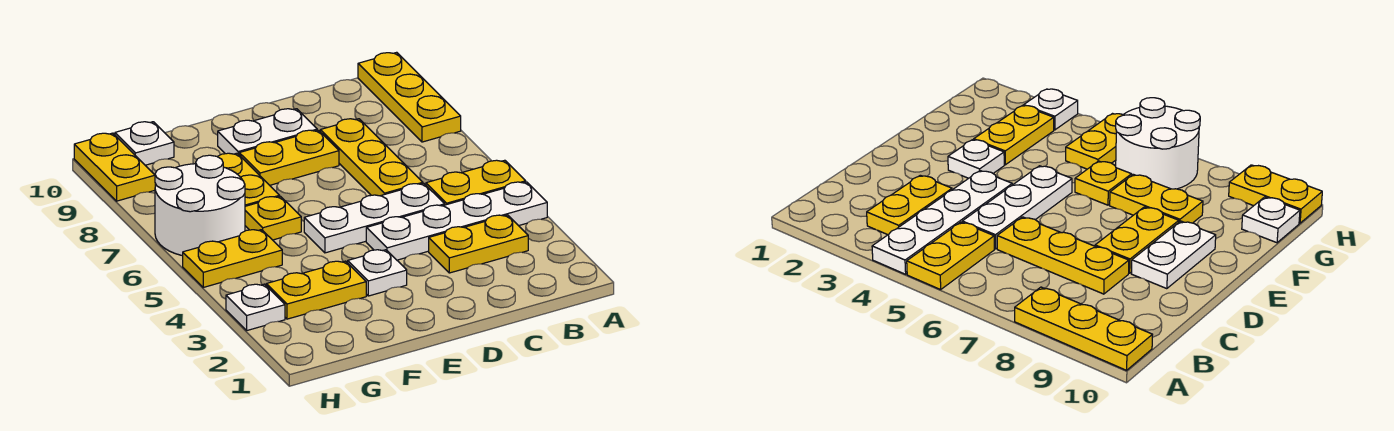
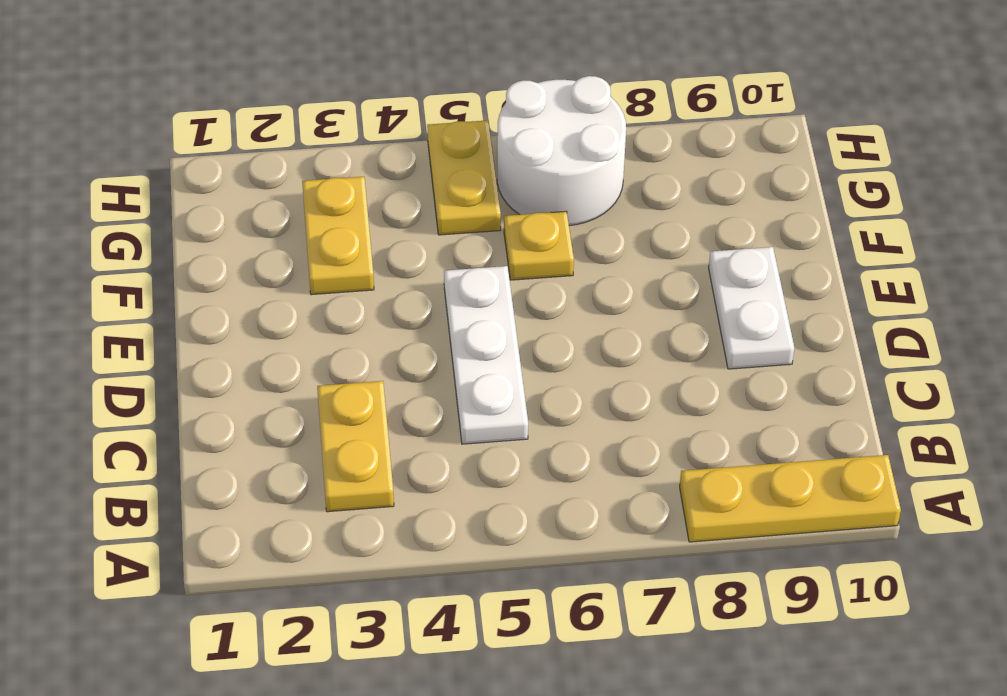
none -> white plate A4:D4 level 1
none -> yellow plate A5:B5 level 1
none -> yellow plate C6:C8 level 1

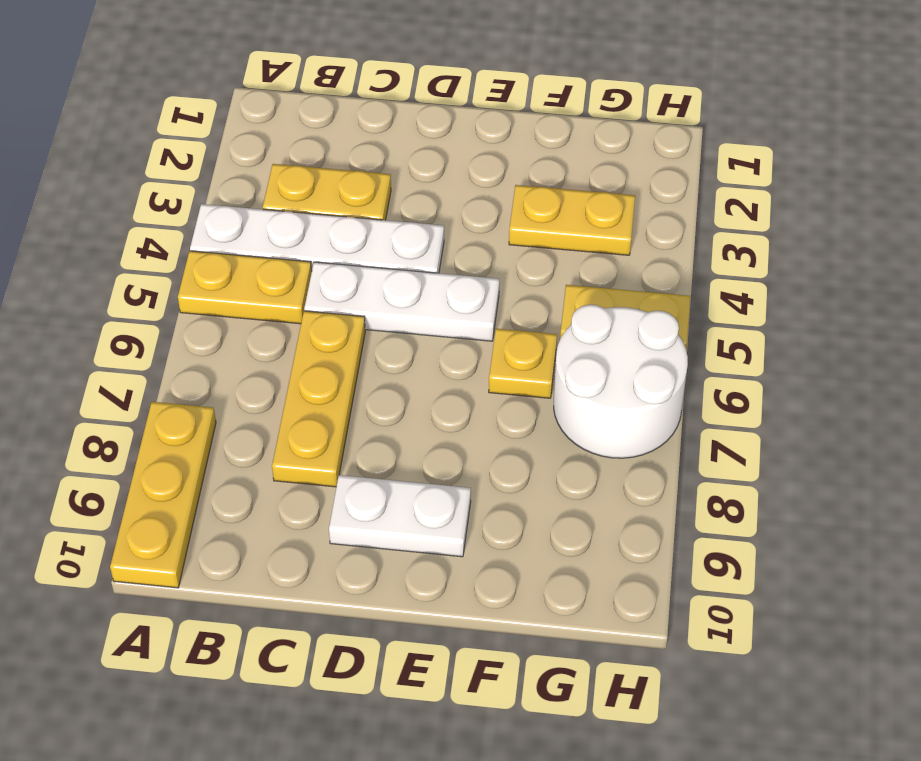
none -> yellow plate D8:E8 level 1
none -> white plate E3 level 1
none -> yellow plate F7:F8 level 1

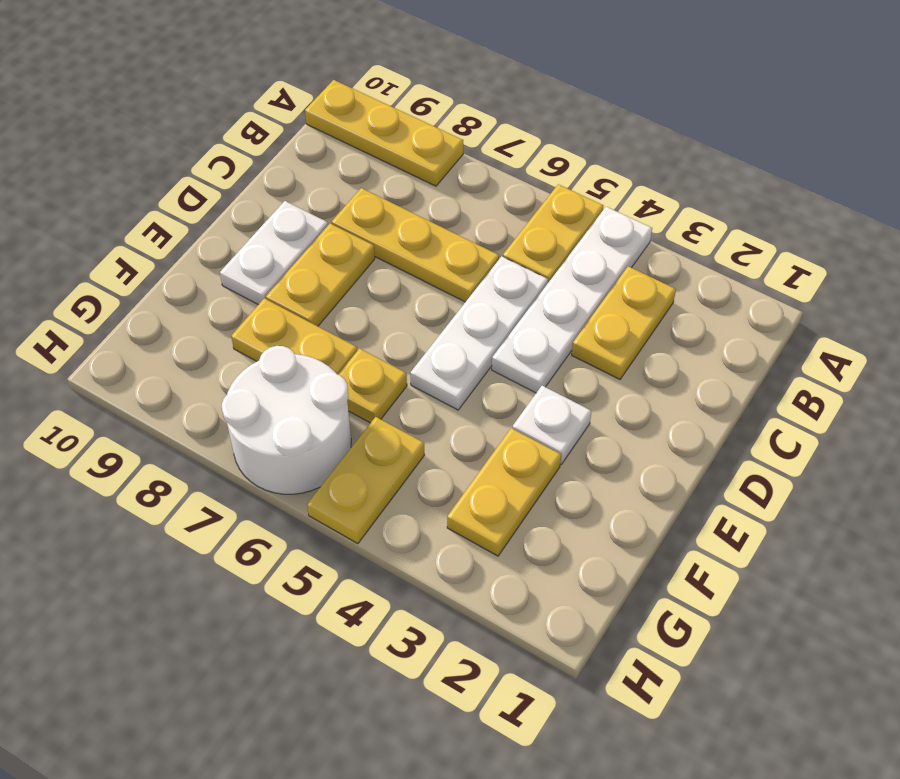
none -> white plate G10 level 1
none -> white plate H3 level 1
none -> yellow plate H9:H10 level 1

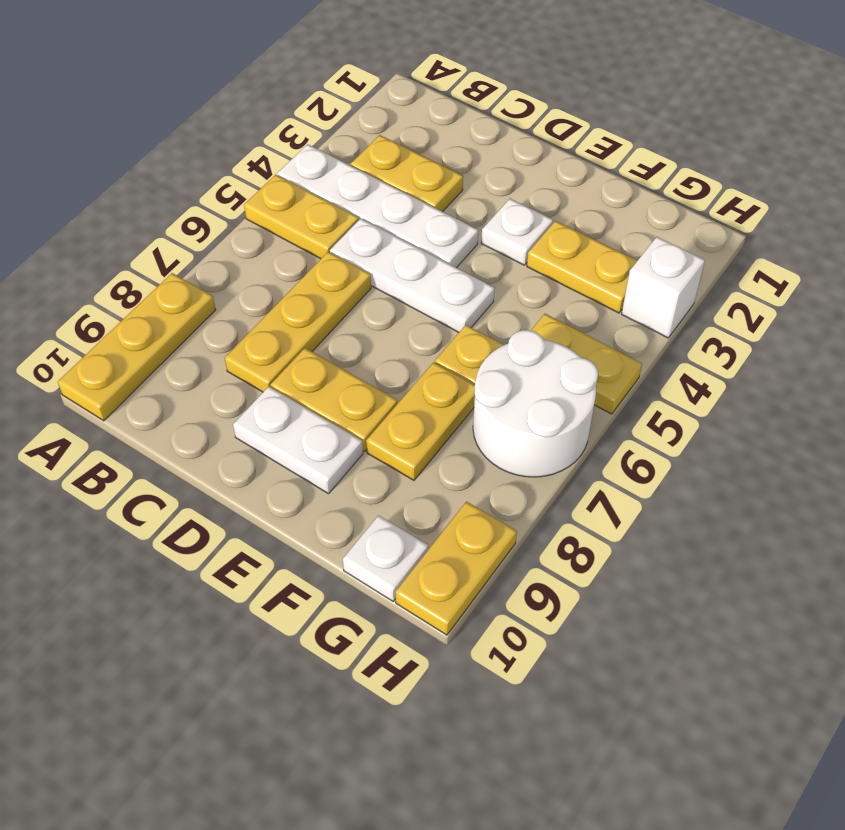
white brick H3 level 1 -> white plate H3 level 1

